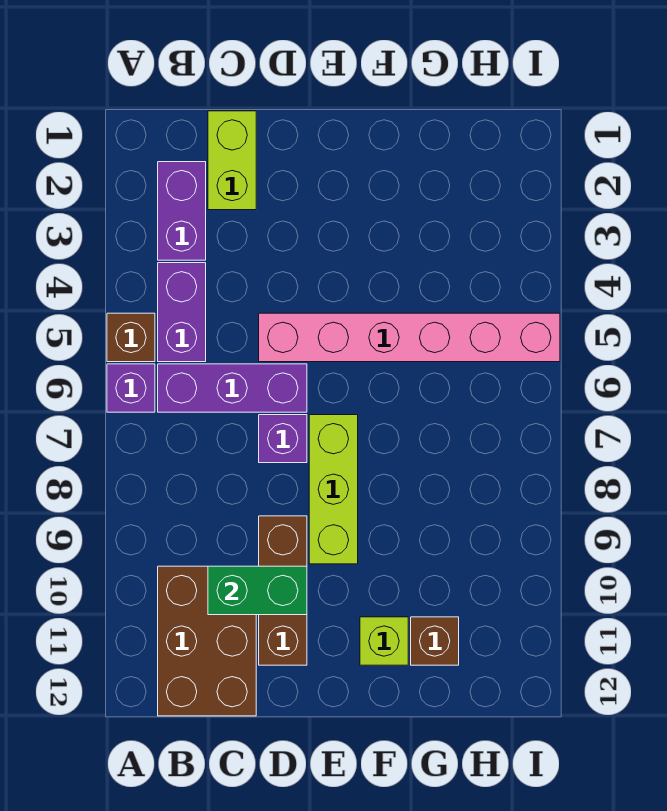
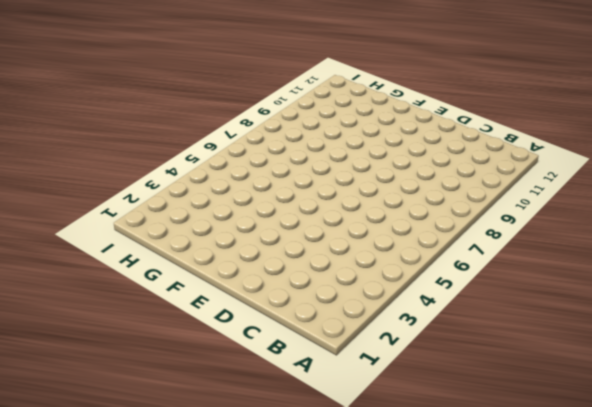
none -> brown brick A5 level 1
none -> purple brick A6 level 1
none -> purple brick B2:B3 level 1

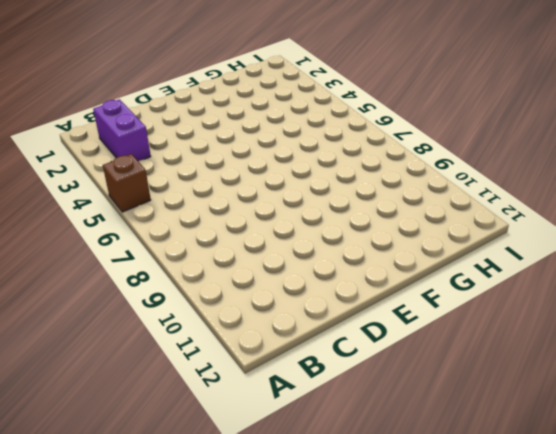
none -> purple brick A6 level 1
none -> purple brick B4:B5 level 1
none -> purple brick B6:D6 level 1

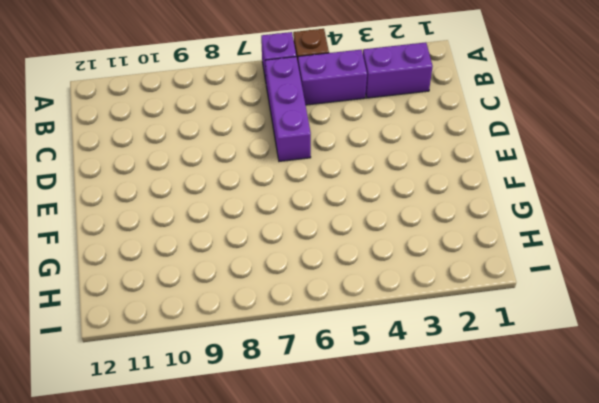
none -> brown brick B10:C12 level 1
none -> lime brick C1:C2 level 1
none -> pink brick D5:I5 level 1

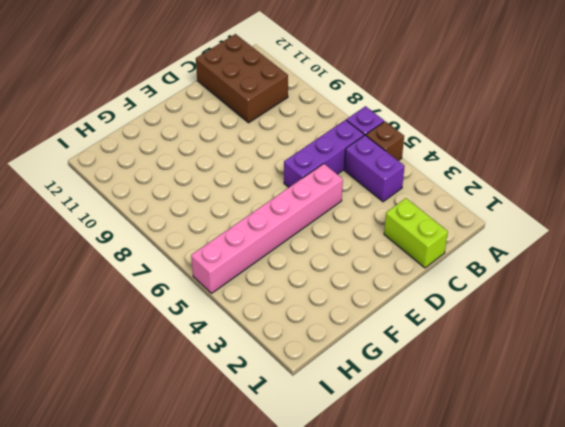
none -> purple brick B2:B3 level 1
none -> purple brick D7 level 1
none -> brown brick D9:D11 level 1

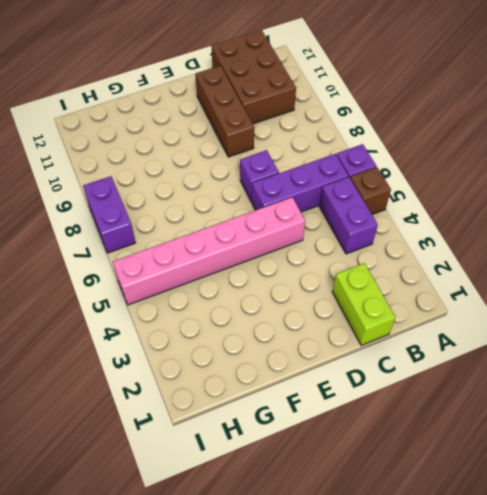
purple brick I7:I8 level 1 -> purple brick B2:B3 level 1
none -> lime brick E7:E9 level 1
none -> lime brick F11 level 1
none -> brown brick G11 level 1

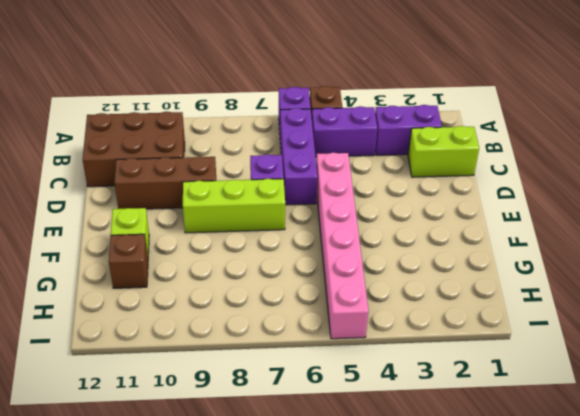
none -> green brick C10:D10 level 2

